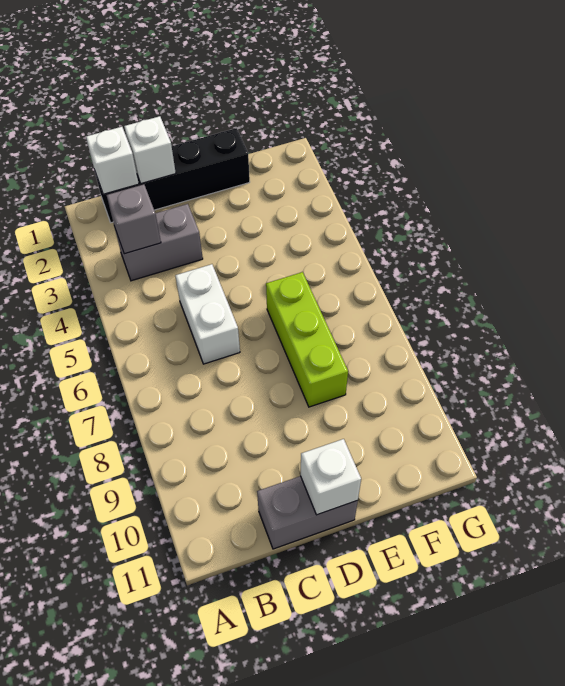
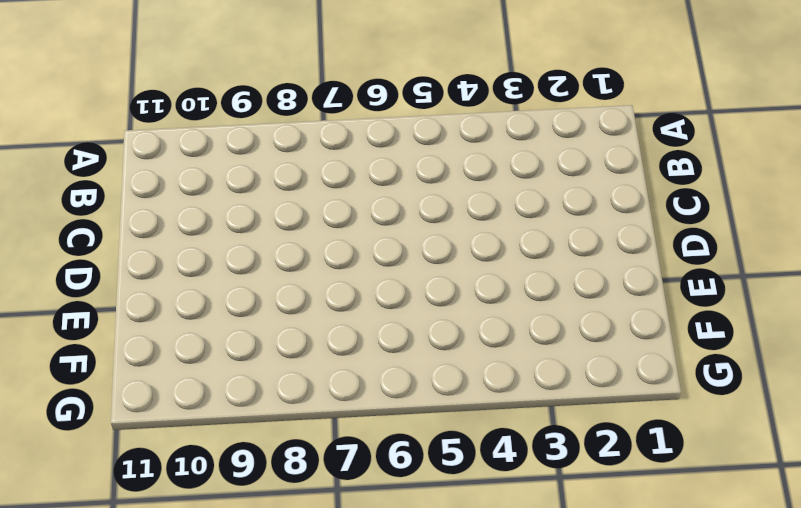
none -> black brick B1:E1 level 1
none -> grey brick B3:C3 level 1

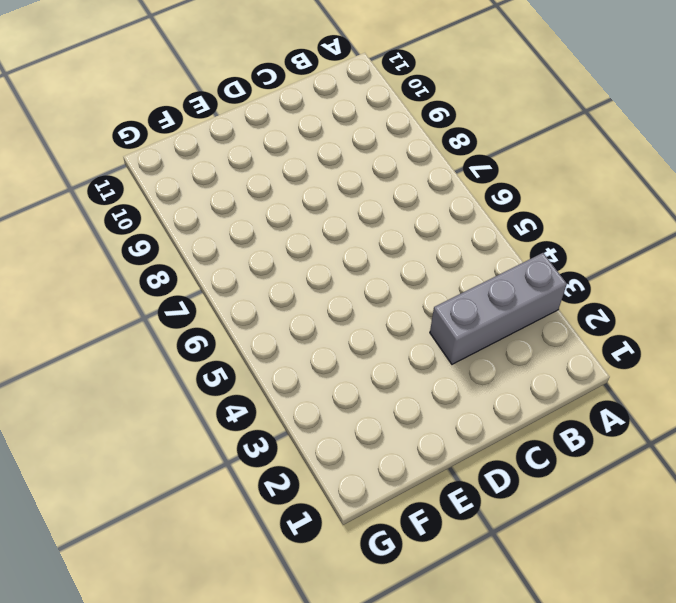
grey brick A3:C3 level 1 -> grey brick B3:C3 level 1
none -> black brick B1:E1 level 1
none -> white brick C5:C6 level 1

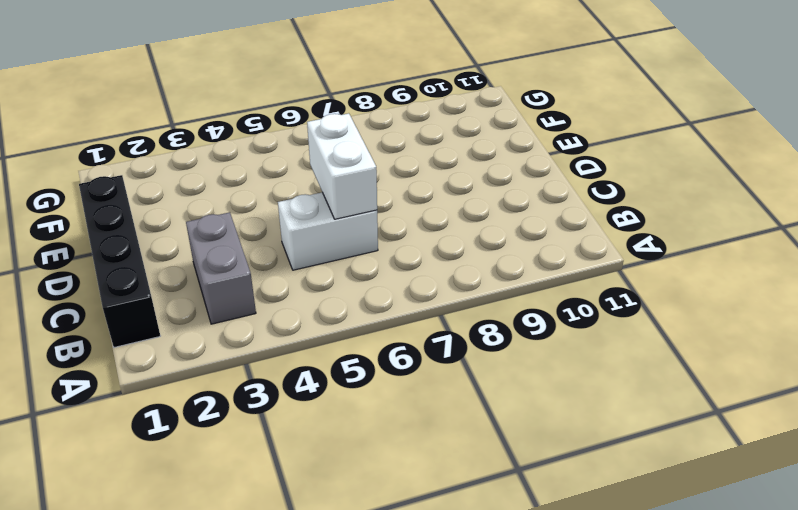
white brick C6:D6 level 2 -> none
none -> grey brick C11:D11 level 1
none -> lime brick E6:E8 level 1

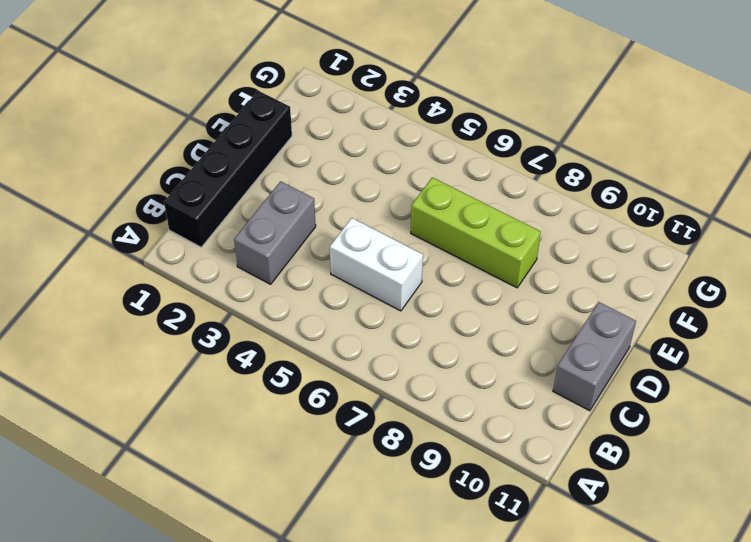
none -> white brick B1 level 2
none -> grey brick B3 level 2

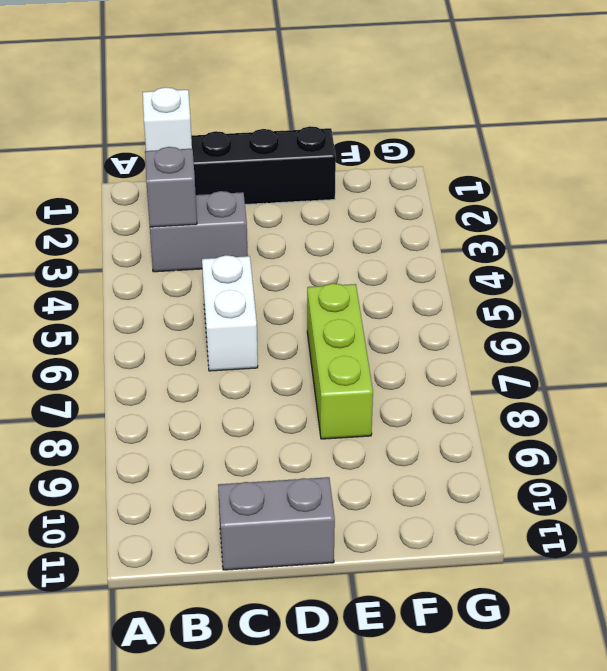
none -> white brick C1 level 2
none -> white brick D11 level 2

